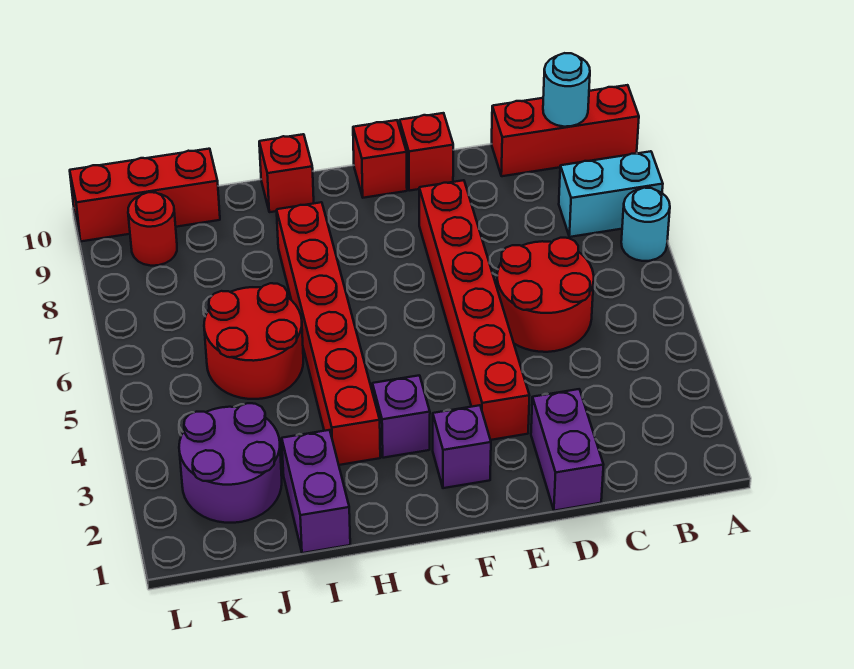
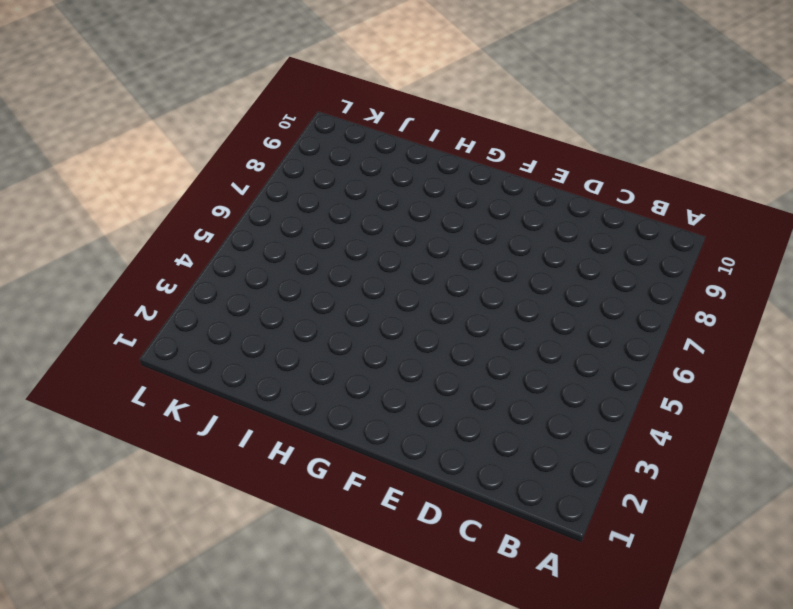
none -> cyan round brick A7 level 1
none -> cyan brick A8:B8 level 1
none -> red brick A10:C10 level 1

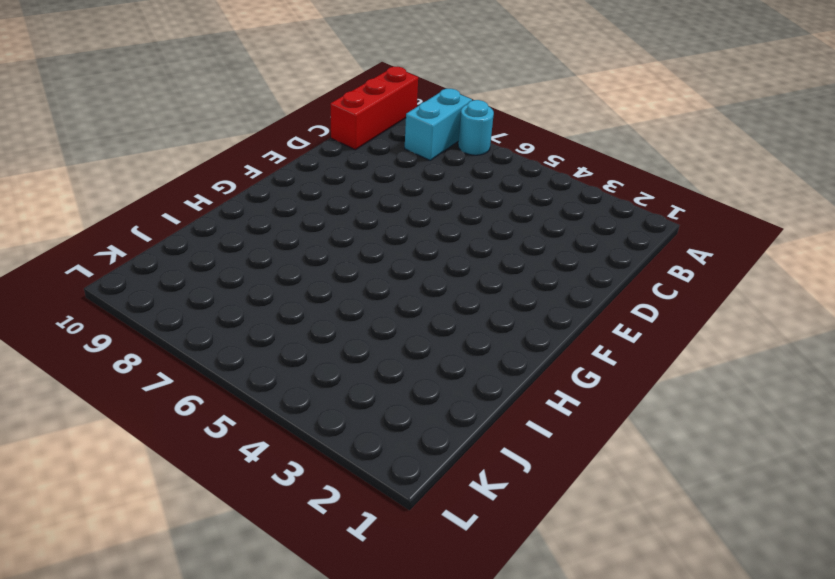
none -> red round brick C5:D6 level 1
none -> purple brick D1:D2 level 1
none -> red brick E3:E8 level 1

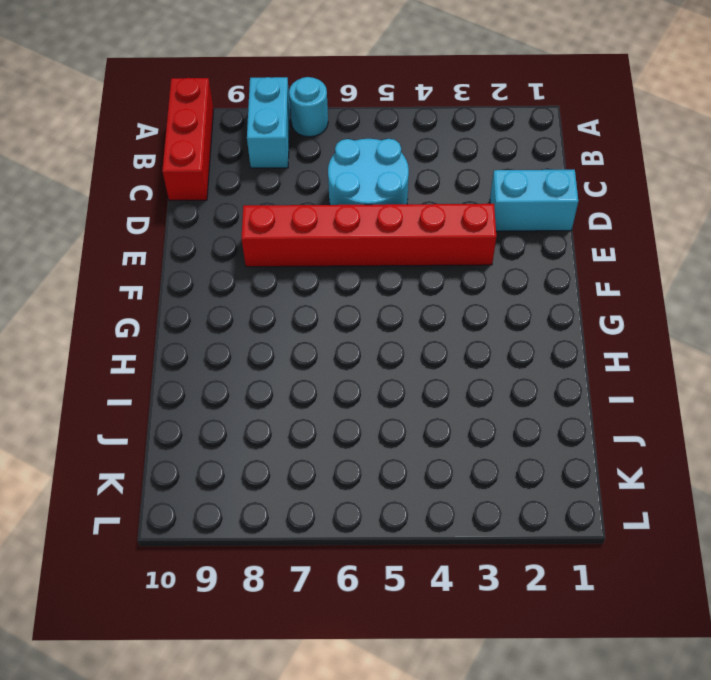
cyan round brick C5:D6 level 1 -> red round brick C5:D6 level 1
cyan brick D1:D2 level 1 -> purple brick D1:D2 level 1
none -> red brick E10 level 1
none -> purple brick F2 level 1
none -> red brick F10 level 1

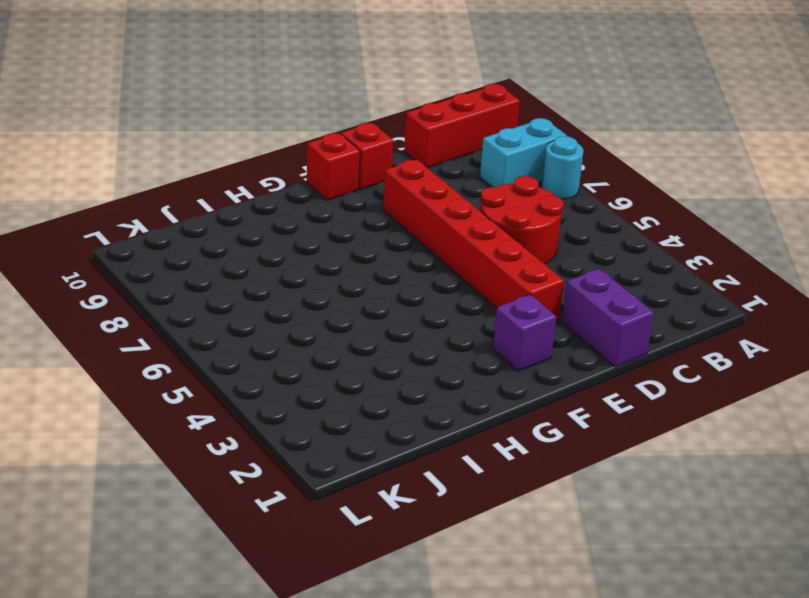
none -> purple brick G3 level 1
none -> red brick H3:H8 level 1
none -> red brick H10 level 1

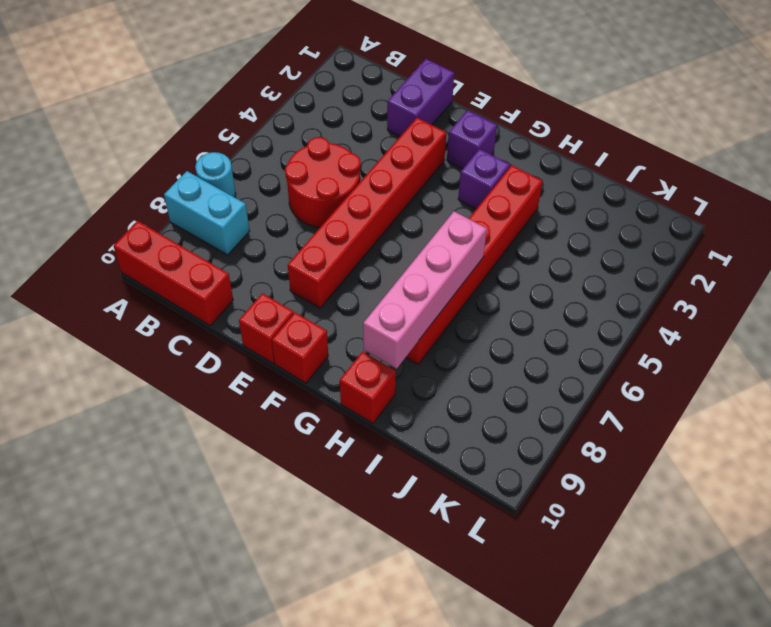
pink brick H6:H9 level 2 -> none
none -> purple brick I1:I2 level 1
none -> red round brick I5:J6 level 1
none -> purple round brick J2:K3 level 1

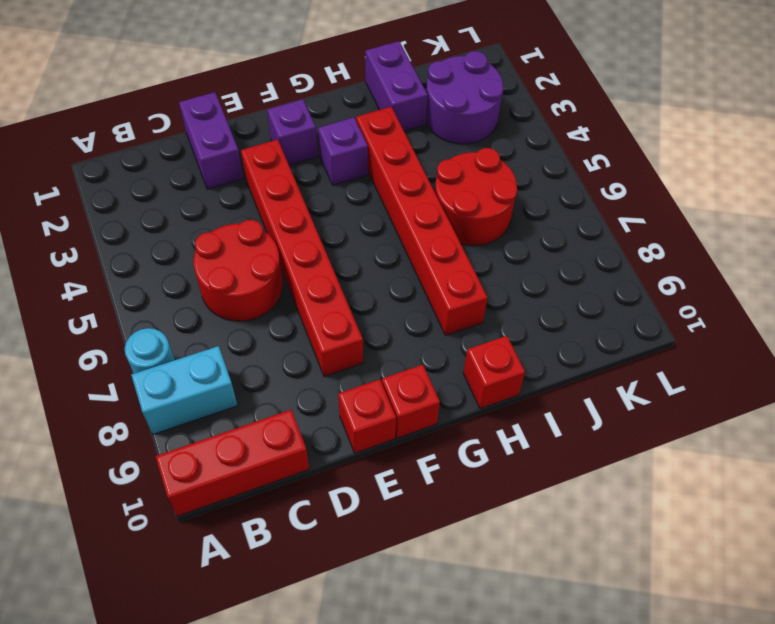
none -> red brick J10:L10 level 1
none -> red round brick K9 level 1
none -> cyan round brick B10 level 2

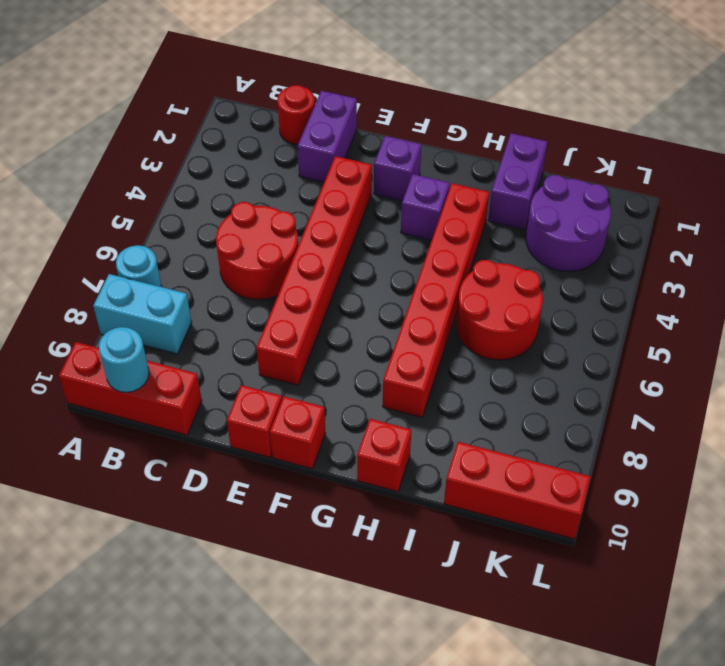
red round brick C1 level 1 -> red round brick K9 level 1

